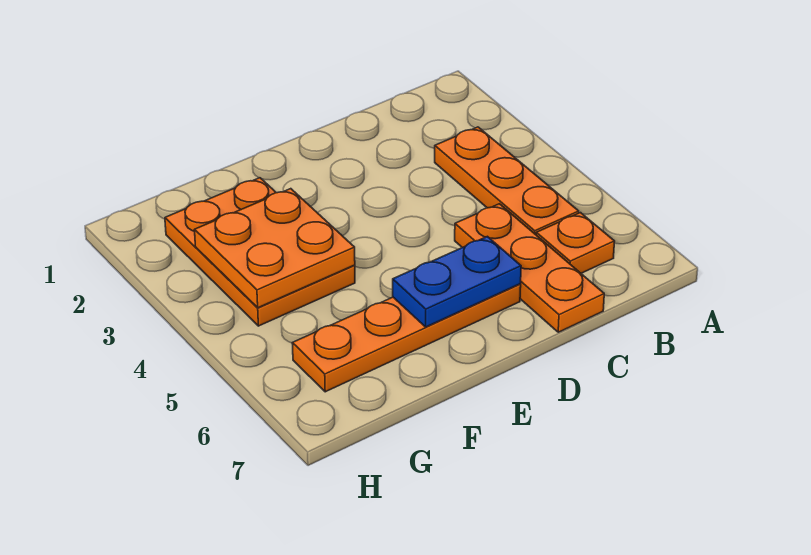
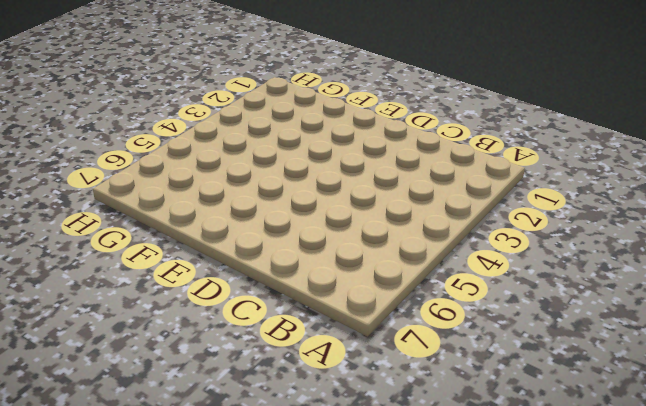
none -> orange plate B3:B5 level 1
none -> orange plate B6 level 1

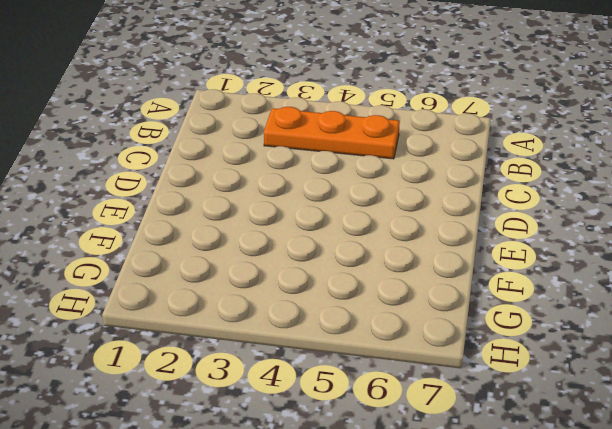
none -> orange plate B6 level 1
none -> orange plate C5:C7 level 1

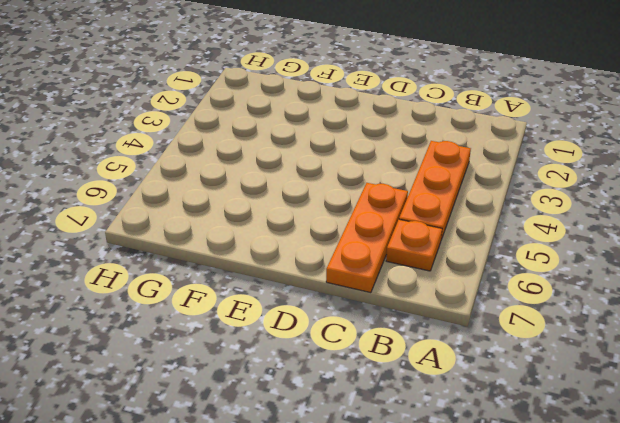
none -> orange plate D6:G6 level 1
none -> orange plate F2:G4 level 1

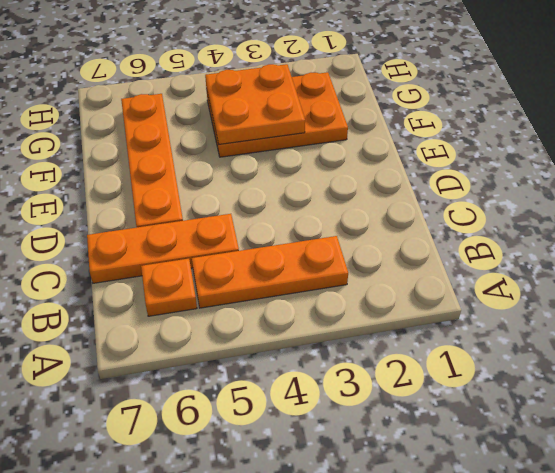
none -> blue plate D6:E6 level 2

